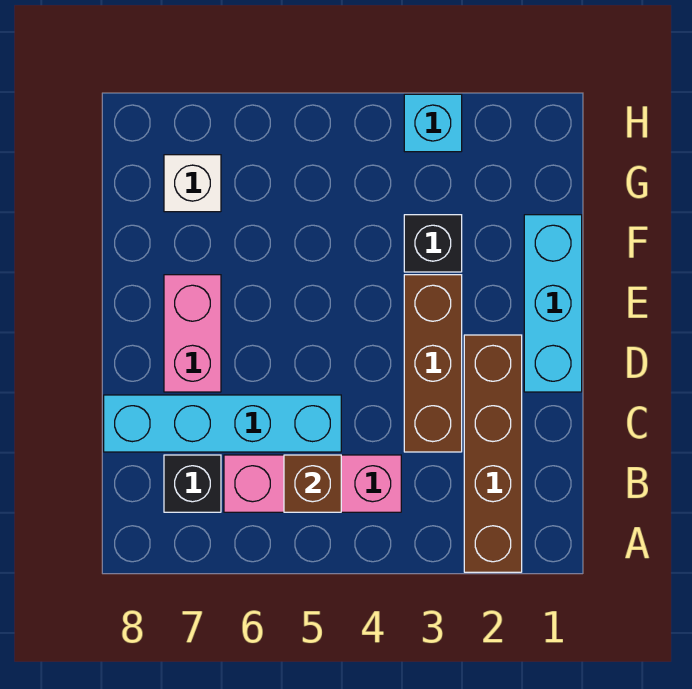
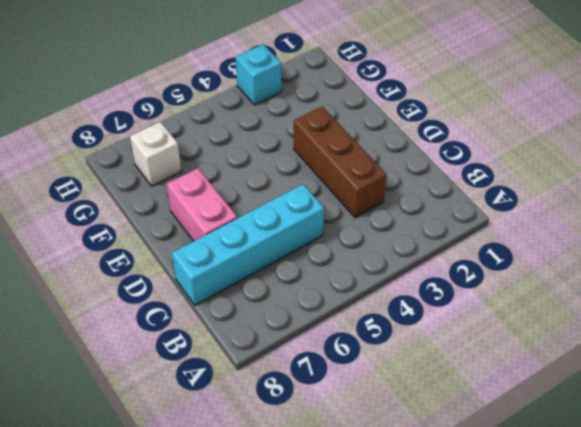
none -> brown brick A2:D2 level 1
none -> pink brick B4:B6 level 1

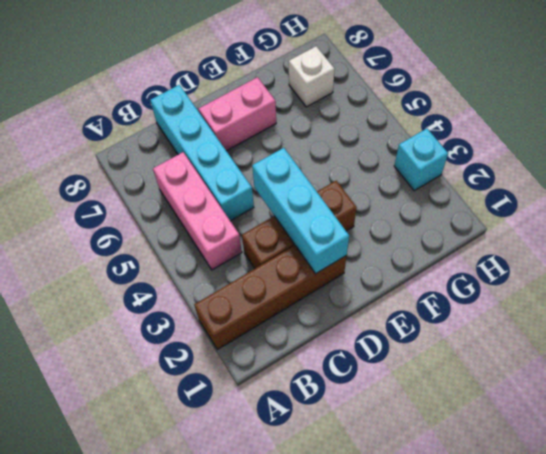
cyan brick D2:D4 level 2 -> cyan brick D1:F1 level 1
none -> black brick B7 level 1
none -> black brick F3 level 1

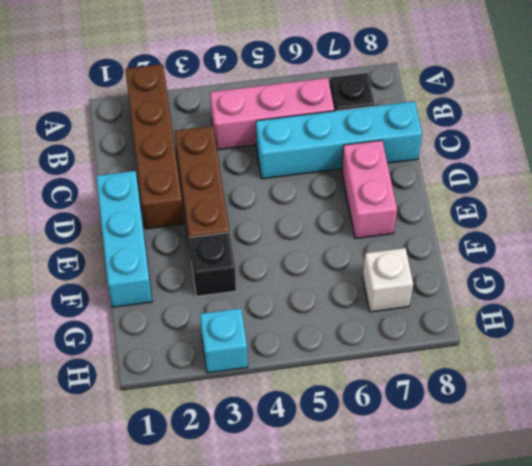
none -> brown brick B5 level 2

